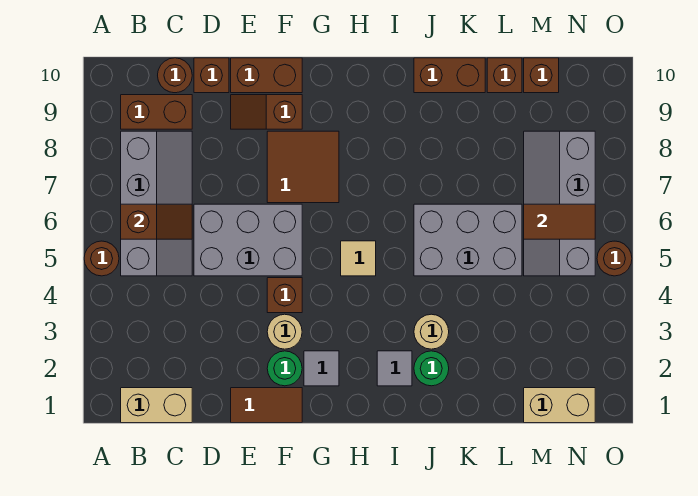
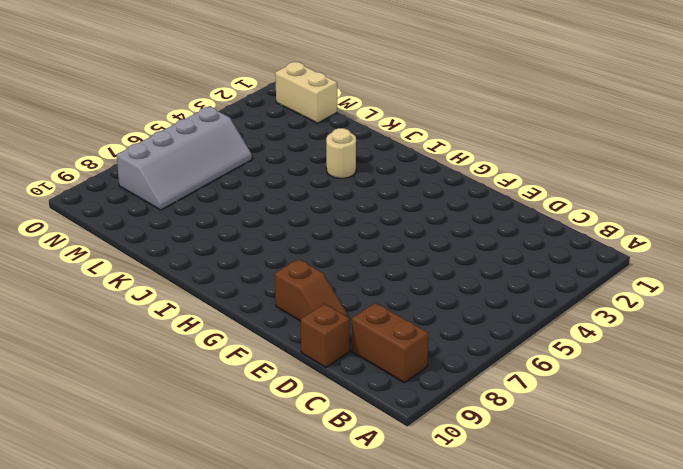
none -> brown round brick A5 level 1
none -> tan brick B1:C1 level 1
none -> grey slope B5:C8 level 1 top B

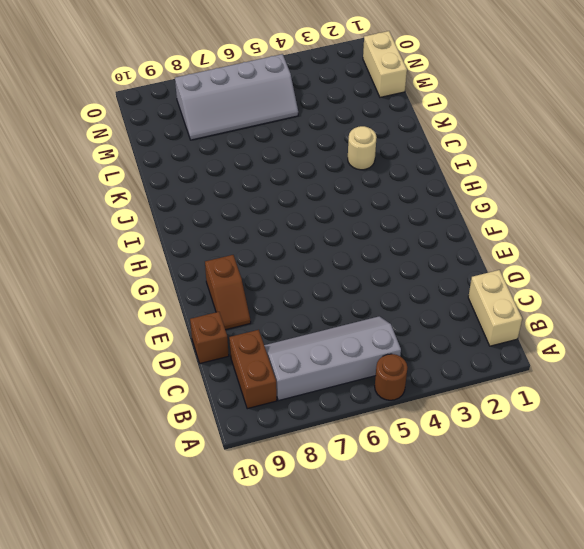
none -> brown round brick C10 level 1
none -> grey brick D5:F6 level 1
none -> brown tile E1:F1 level 1

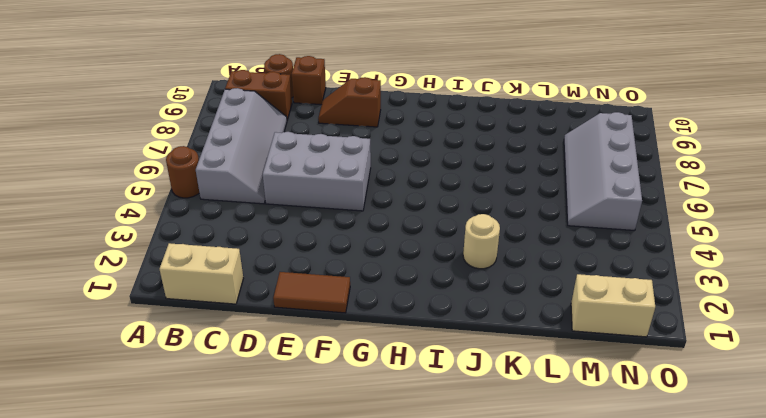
none -> brown brick E10:F10 level 1
none -> green round brick F2 level 1
none -> tan round brick F3 level 1

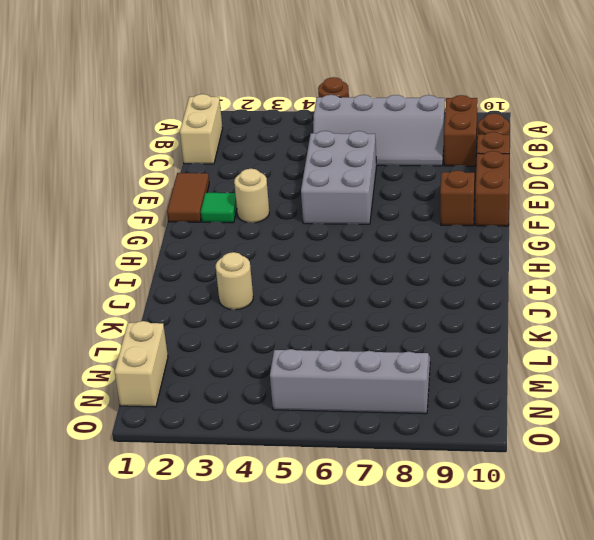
green tile F2 level 1 -> green round brick F2 level 1
none -> brown brick F4 level 1
none -> brown tile F7:G8 level 1
none -> grey tile G2 level 1

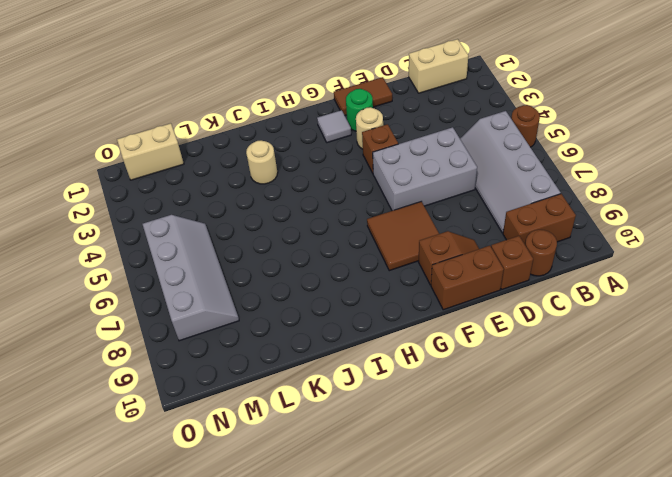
none -> tan tile H5 level 1
none -> grey tile I2 level 1
none -> green round brick J2 level 1

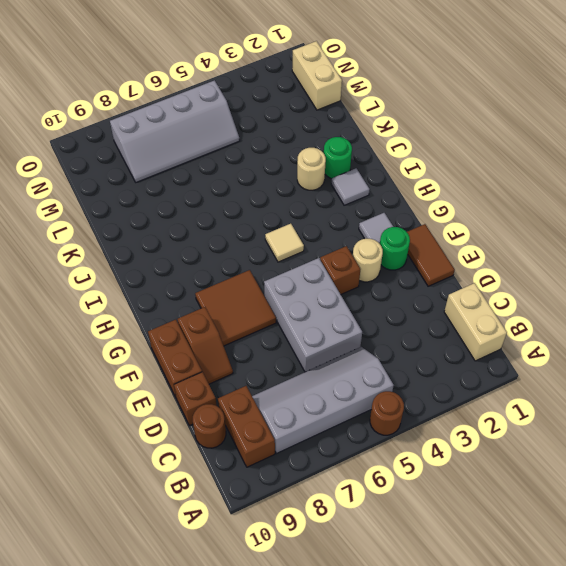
none -> grey brick J5:L6 level 1
none -> brown brick J10:K10 level 1
none -> brown brick L10 level 1

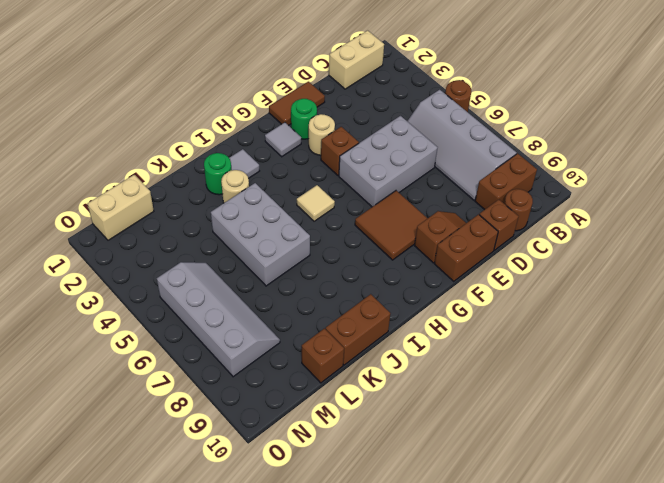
grey brick J4:K6 level 1 -> grey brick J5:L6 level 1
none -> brown brick M10 level 1
none -> brown round brick O5 level 1
none -> brown slope B6:C6 level 2 top B

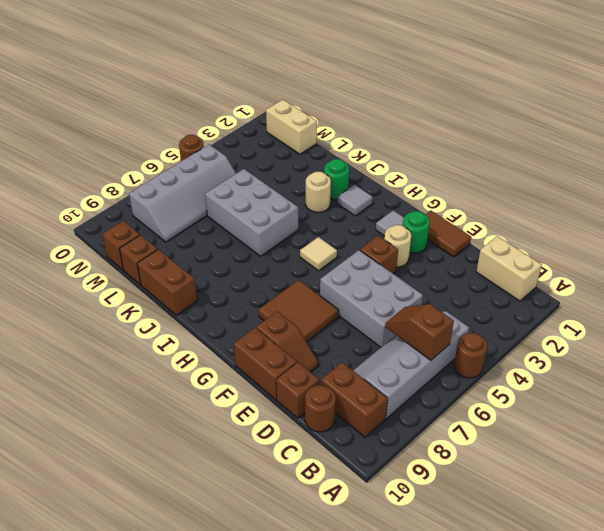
none -> brown tile M6:N6 level 2

